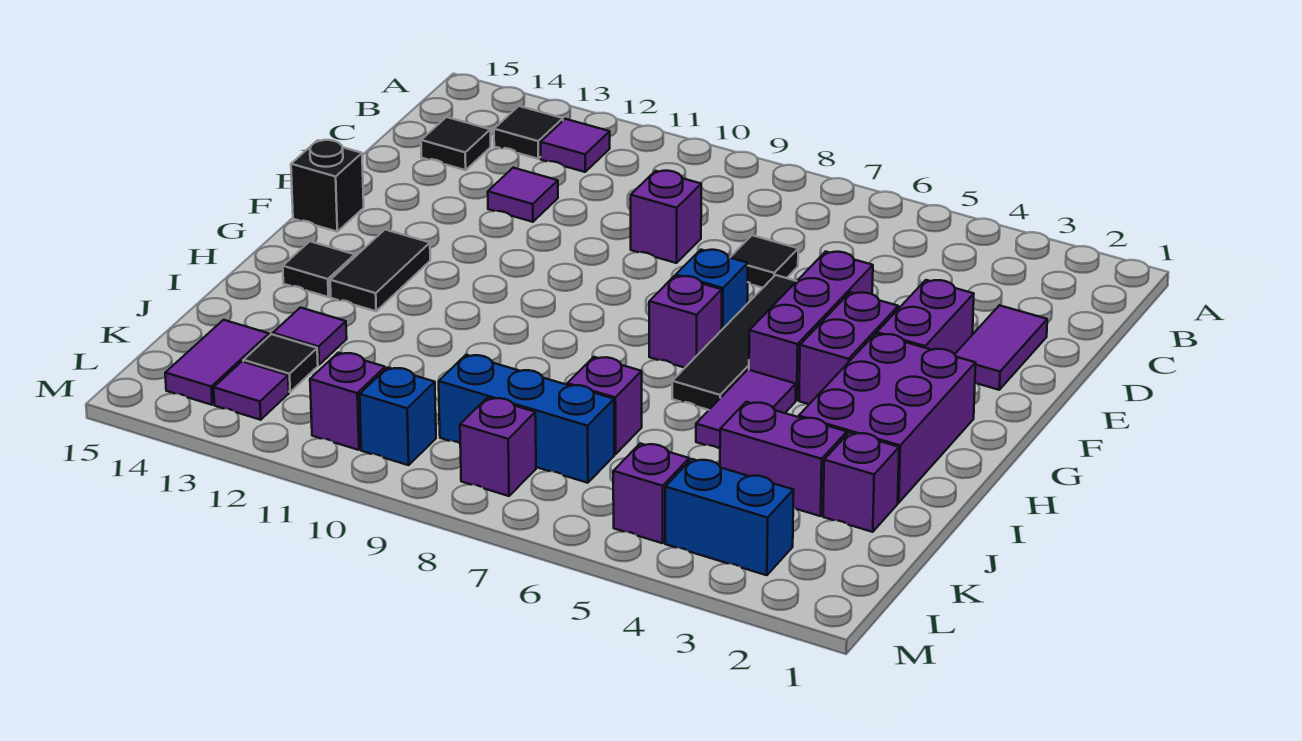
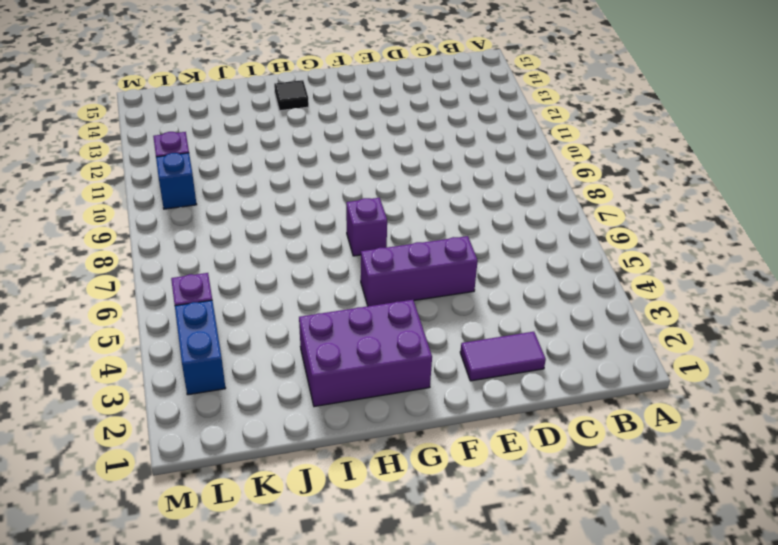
none -> purple tile B12 level 1
none -> black tile B13 level 1
none -> black tile C14 level 1
none -> black tile D7 level 1

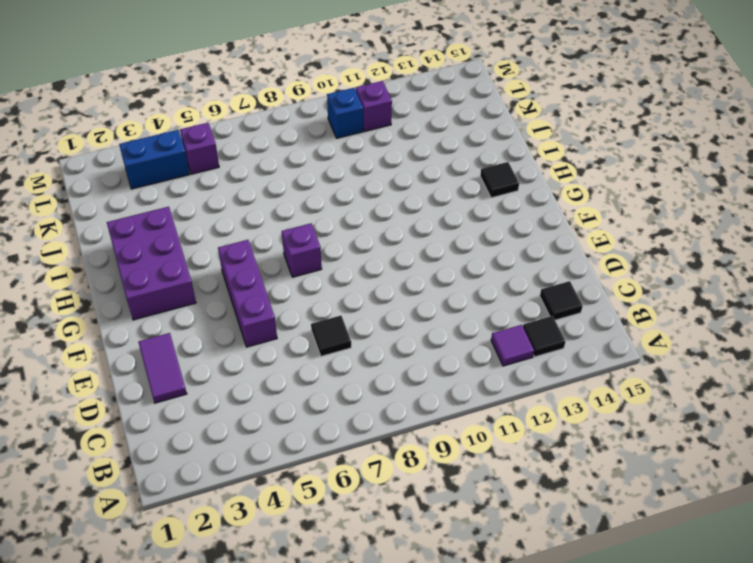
none -> purple brick D9 level 1
none -> purple tile D12 level 1
none -> purple brick E3:F3 level 1
none -> black tile E6:H6 level 1

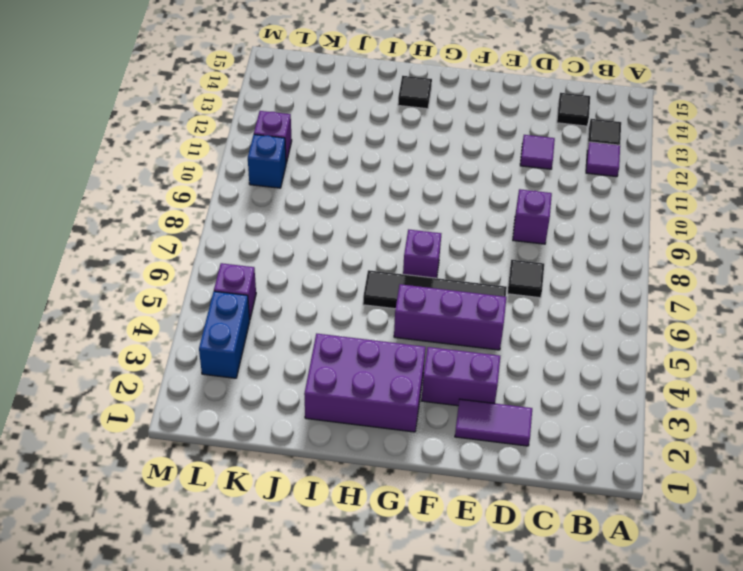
none -> purple brick F4:G4 level 1
none -> blue brick F7 level 1
none -> black brick F15 level 1
none -> black tile G13:H13 level 1

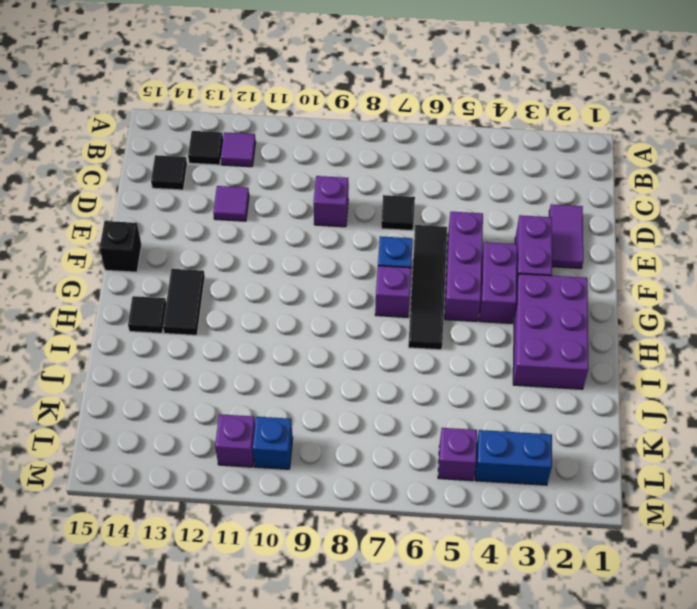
none -> purple tile H5:I5 level 1
none -> purple brick J2 level 1
none -> purple brick J3:J4 level 1
none -> purple brick J7 level 1

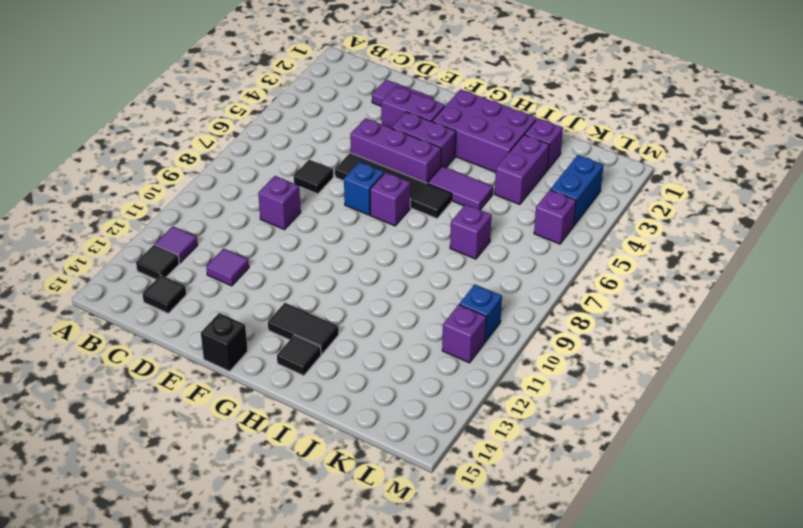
none -> purple tile J13 level 1
none -> blue brick K7:K9 level 1
none -> black tile K13 level 1
none -> purple tile K14:L14 level 1

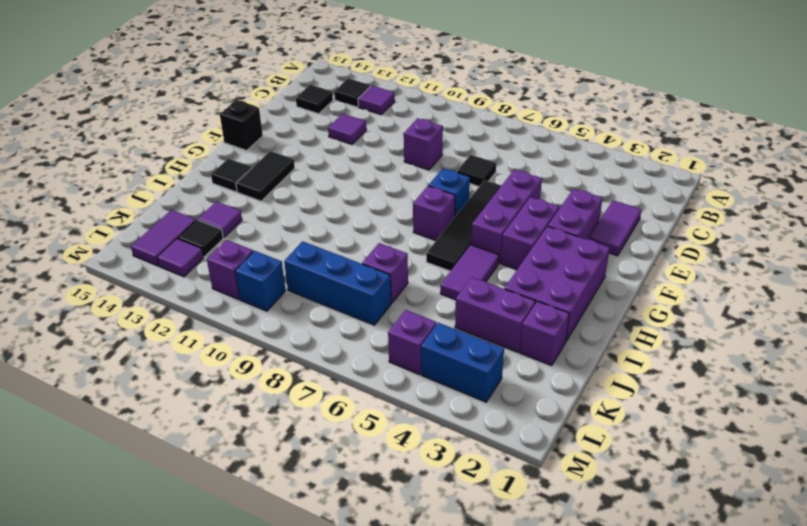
none -> purple brick L8 level 1

